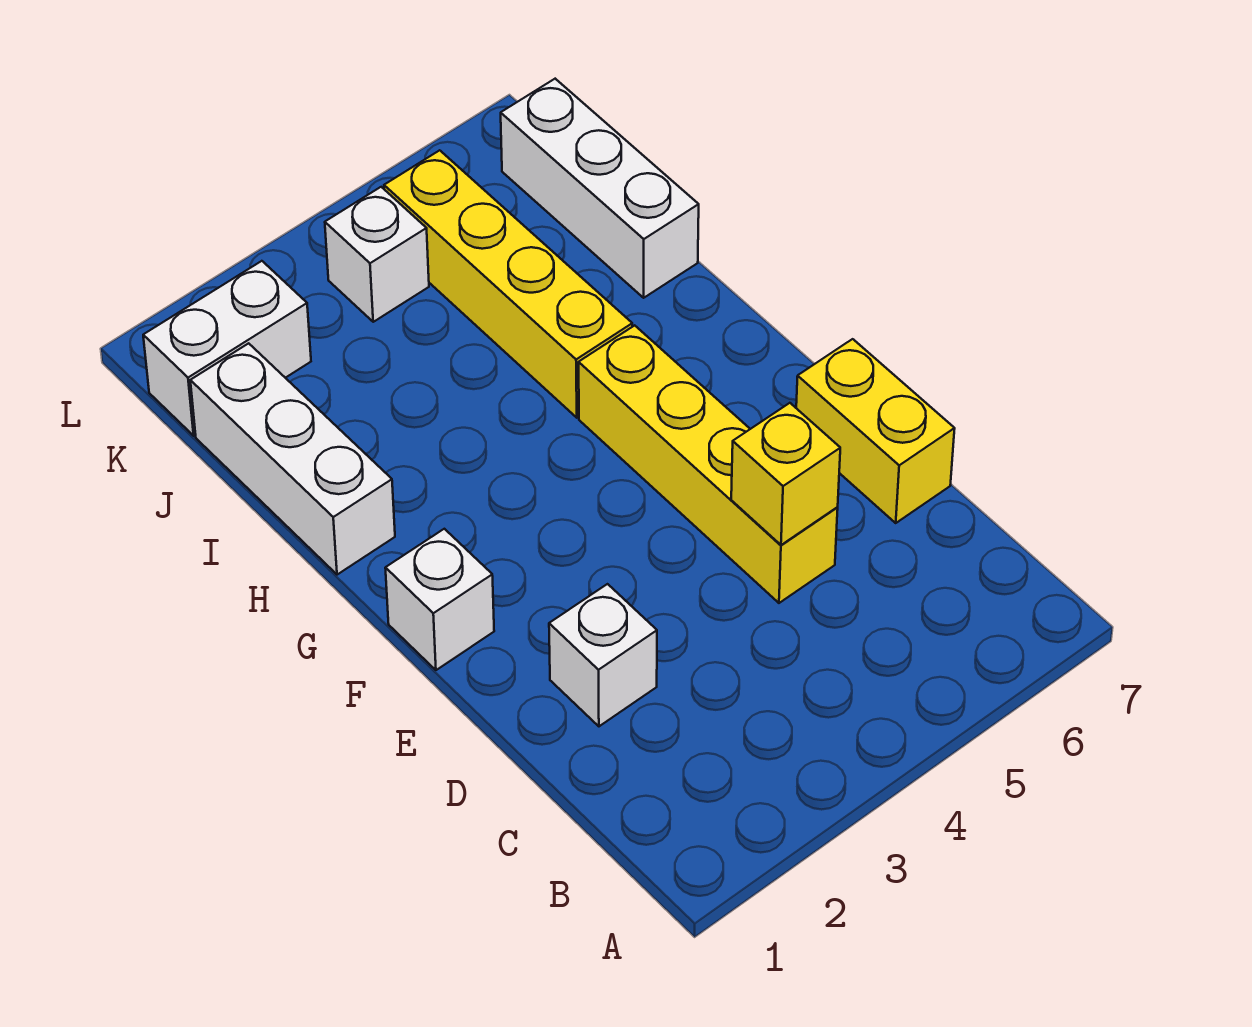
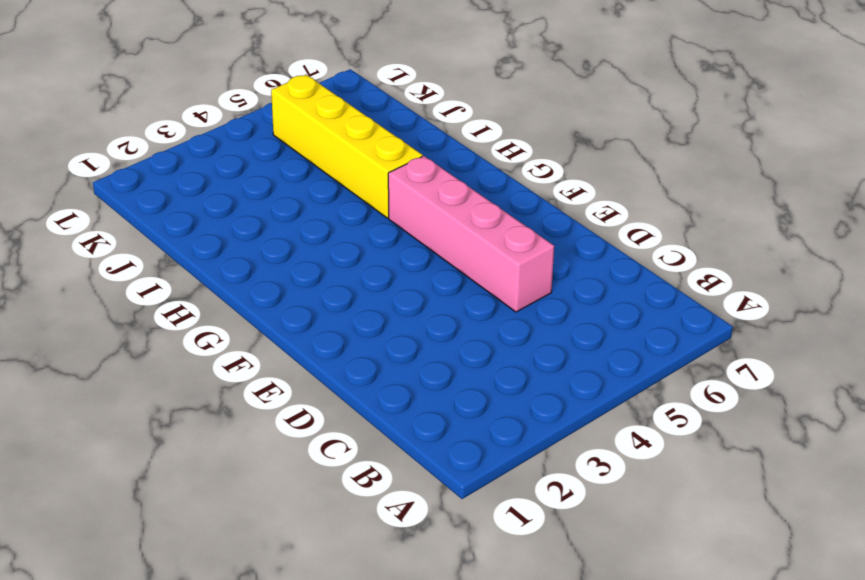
pink brick D5:G5 level 1 -> yellow brick D5:G5 level 1
none -> white brick D2 level 1
none -> yellow brick D7:E7 level 1

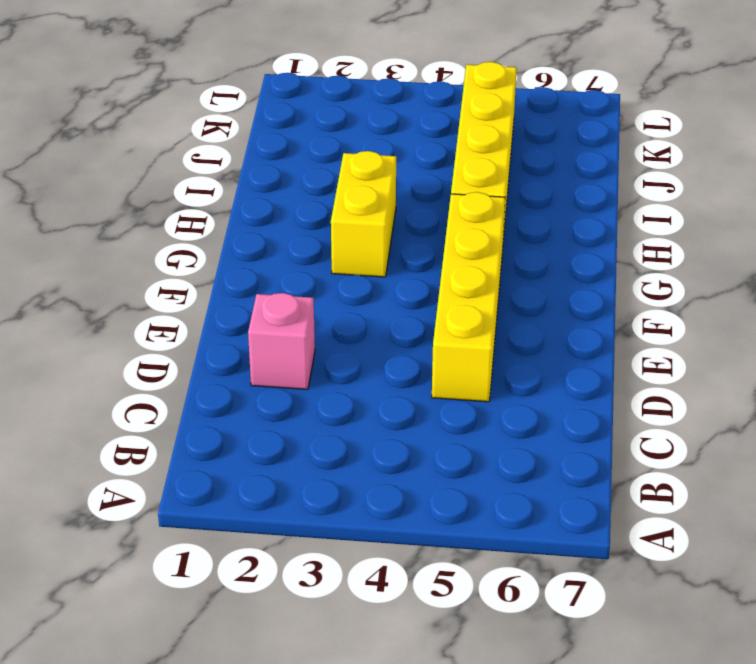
pink brick D2 level 1 -> white brick D2 level 1
yellow brick G3:H3 level 1 -> yellow brick D7:E7 level 1
none -> white brick F1 level 1
none -> white brick H1:J1 level 1

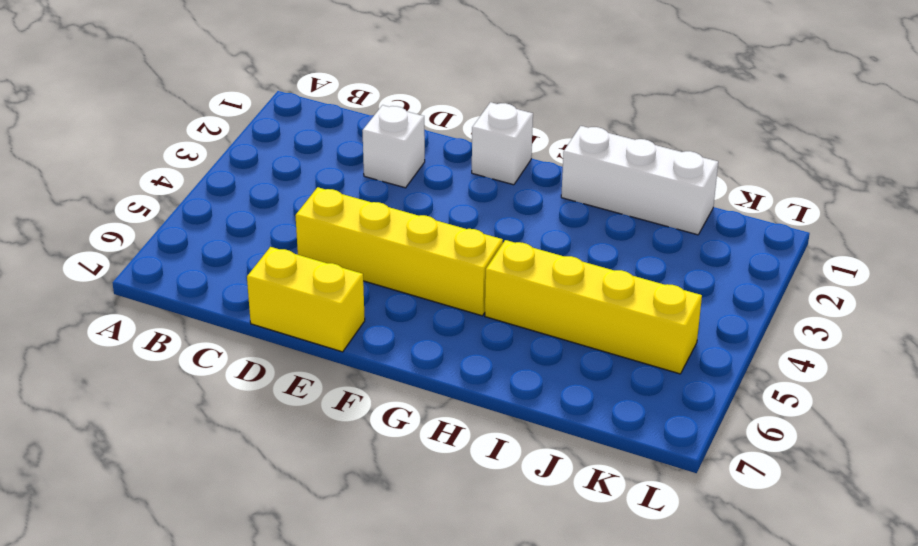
none -> white brick I7:K7 level 1
none -> white brick K1:K2 level 1

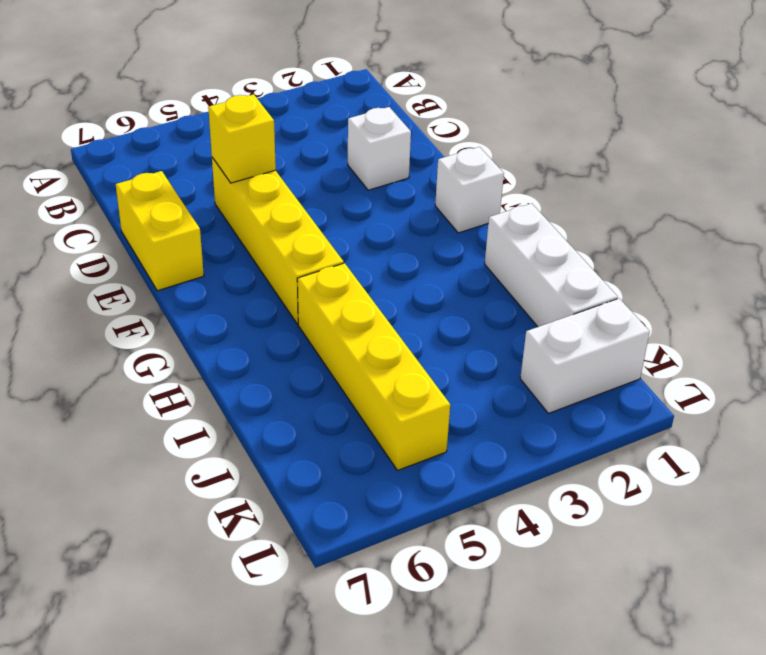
none -> white brick I7:K7 level 1
none -> white brick K4 level 1

